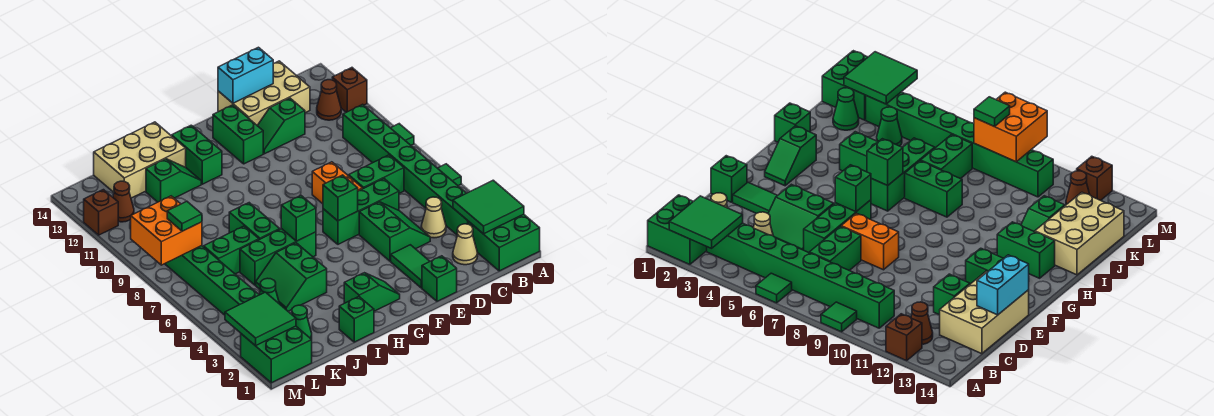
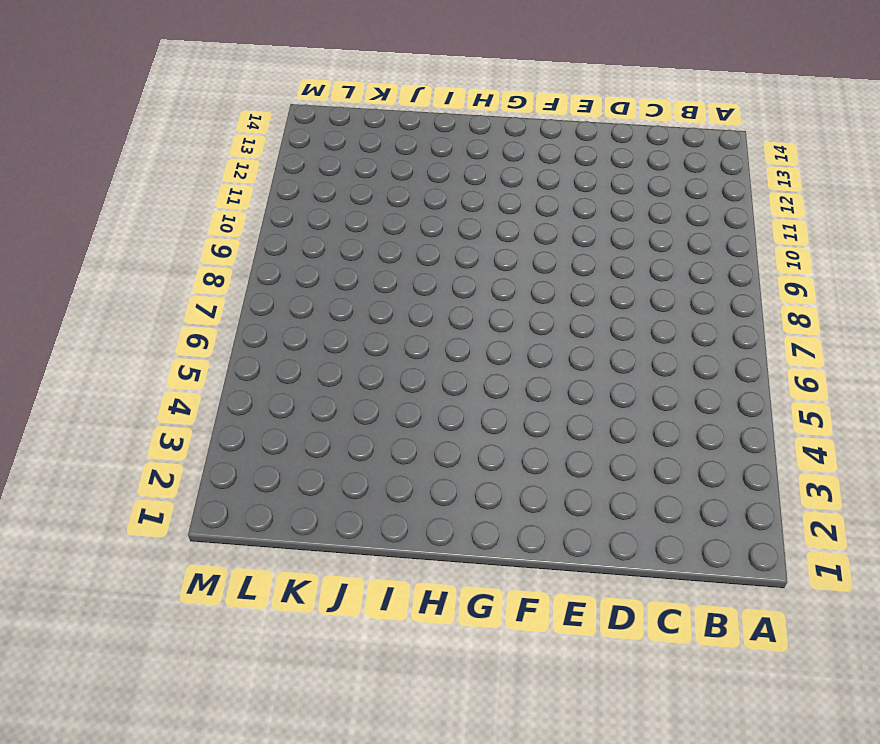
none -> green brick A1:B2 level 1
none -> green tile A6 level 1
none -> green tile A9 level 1
none -> brown brick A12 level 1

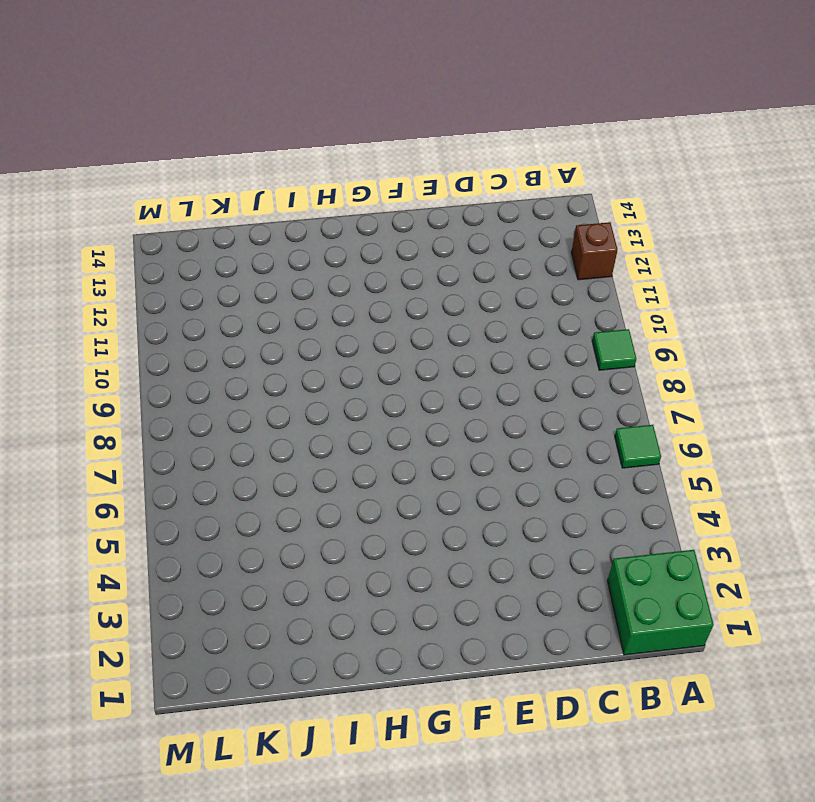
none -> green brick B3:B10 level 1
none -> brown cone B12 level 1
none -> tan cone C2 level 1
none -> tan cone C4 level 1

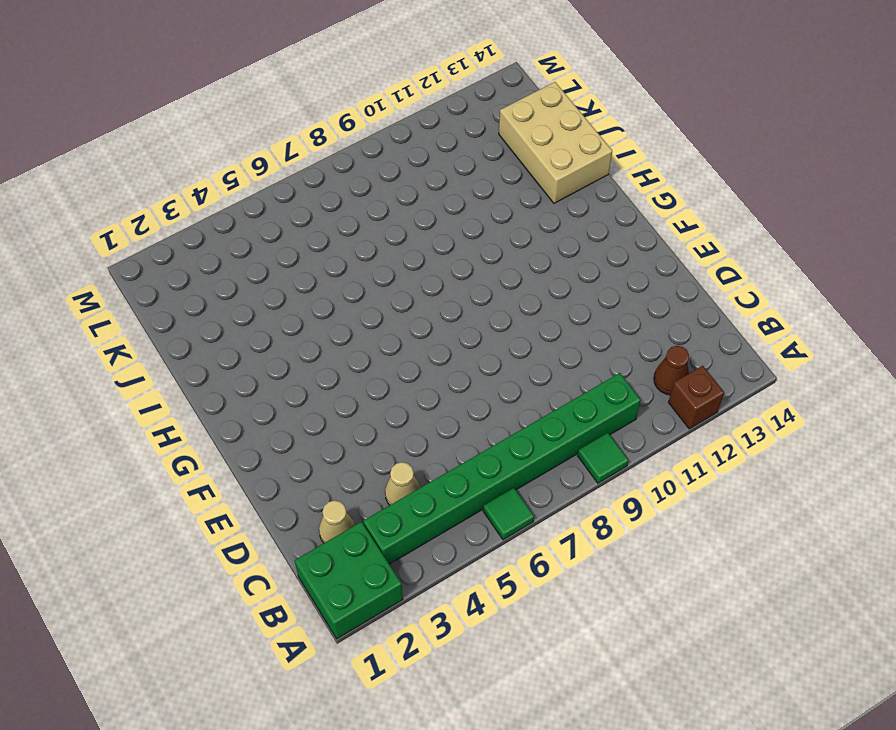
none -> green brick C7:D7 level 1
none -> tan brick C13:E14 level 1
none -> green slope D4:E5 level 1 top E
none -> green brick D6:F6 level 1

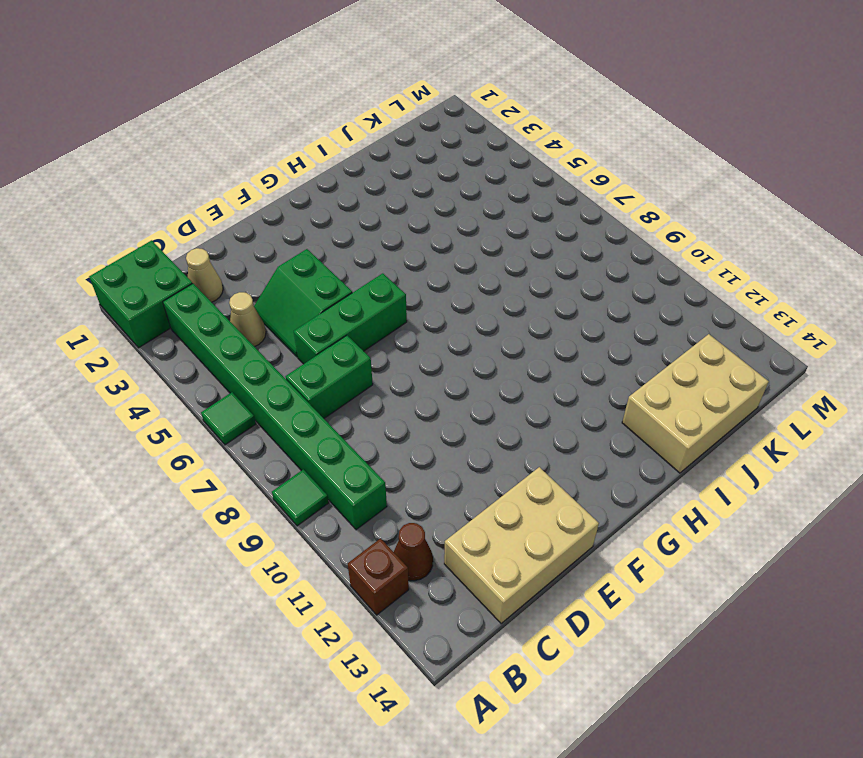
none -> green slope D12:E12 level 1 top D
none -> green brick E1 level 1
none -> green tile E2:E3 level 1
none -> orange brick E7:E8 level 1

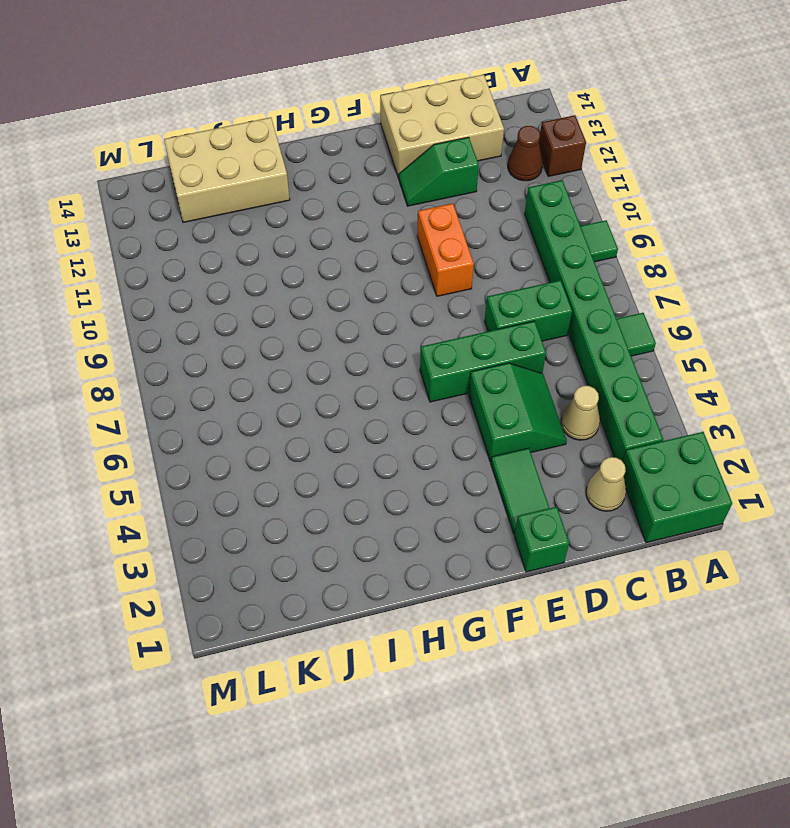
orange brick E9:E10 level 1 -> orange brick E7:E8 level 1
none -> green brick F12:F13 level 1
none -> green slope G2:H2 level 1 top H
none -> green brick H6:J6 level 1
none -> green brick H12:H13 level 1

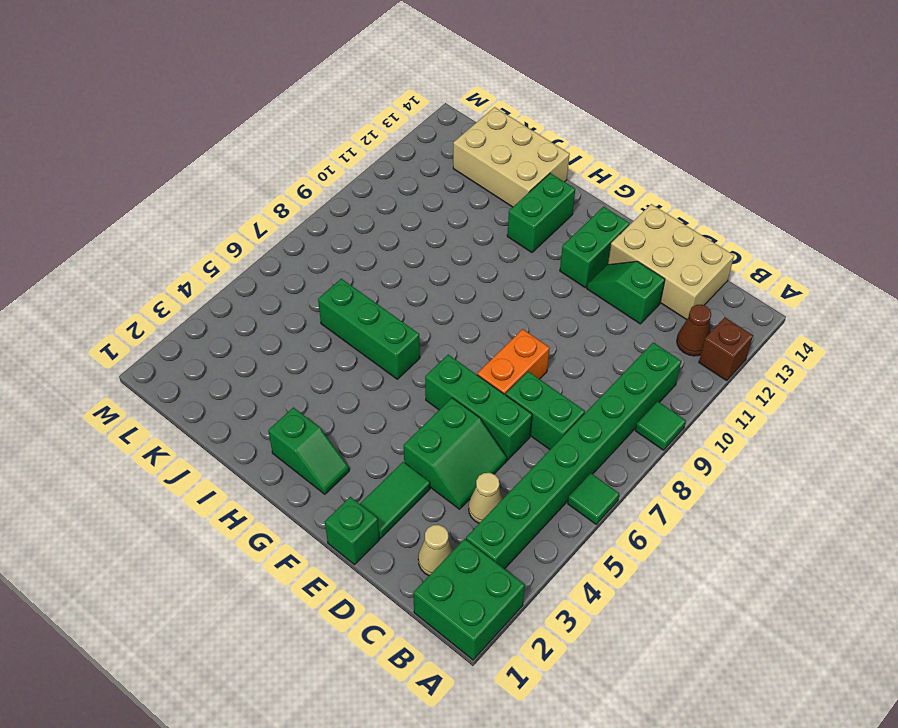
none -> green brick I1 level 1
none -> green slope I4:J5 level 1 top I
none -> green brick I7:I8 level 1
none -> green slope I12:J12 level 1 top J

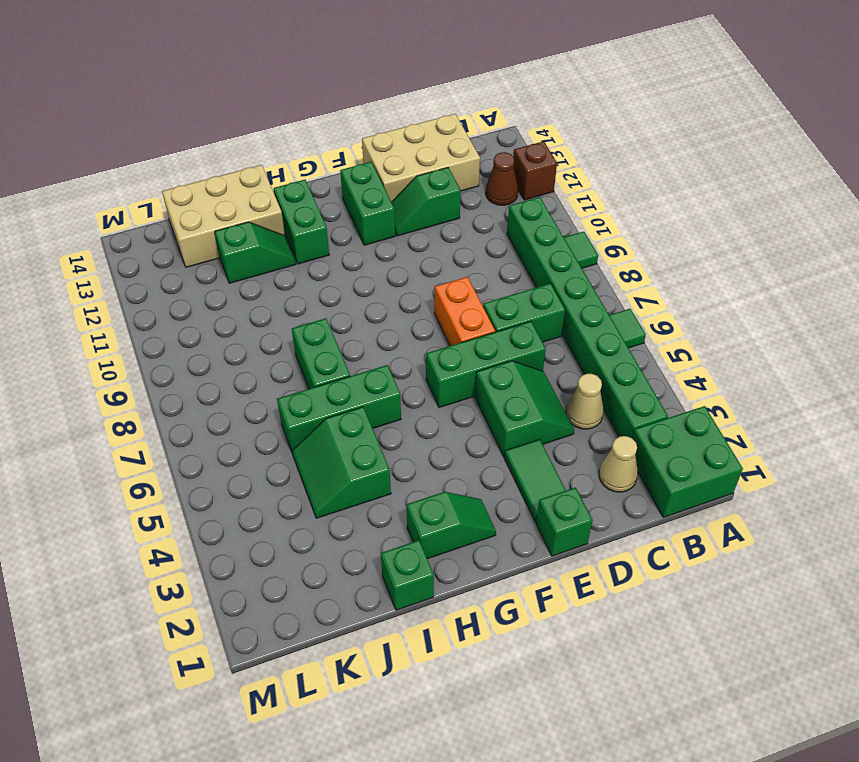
none -> green brick J7:K7 level 1
none -> green cone K2 level 1
none -> green cone K4 level 1
none -> green brick L1:M2 level 1

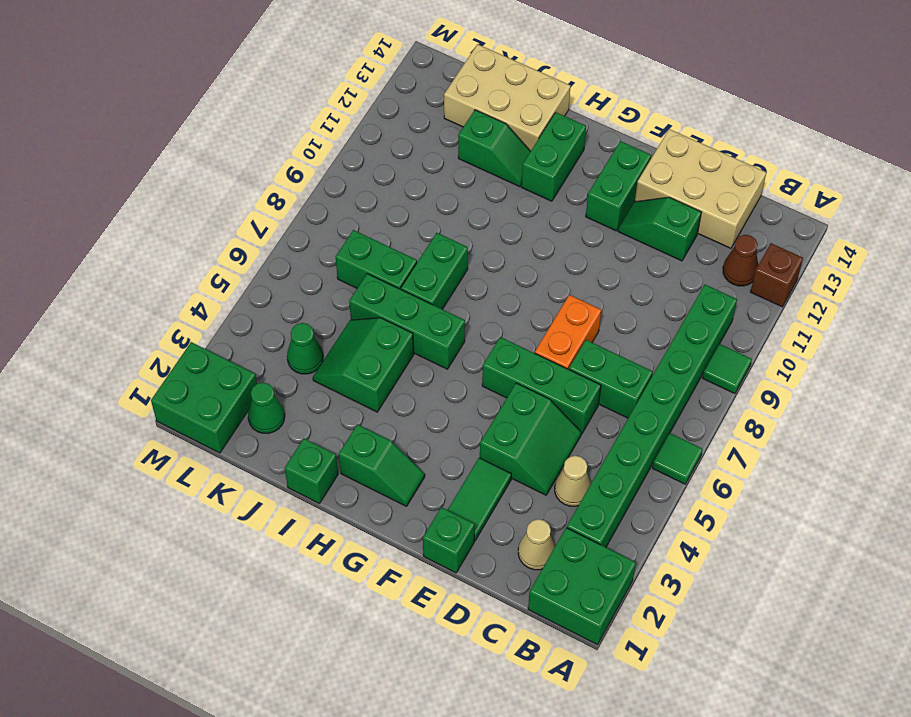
none -> green brick L3:L10 level 1
none -> brown cone L12 level 1
none -> brown brick M12 level 1
none -> green tile A2:B3 level 2

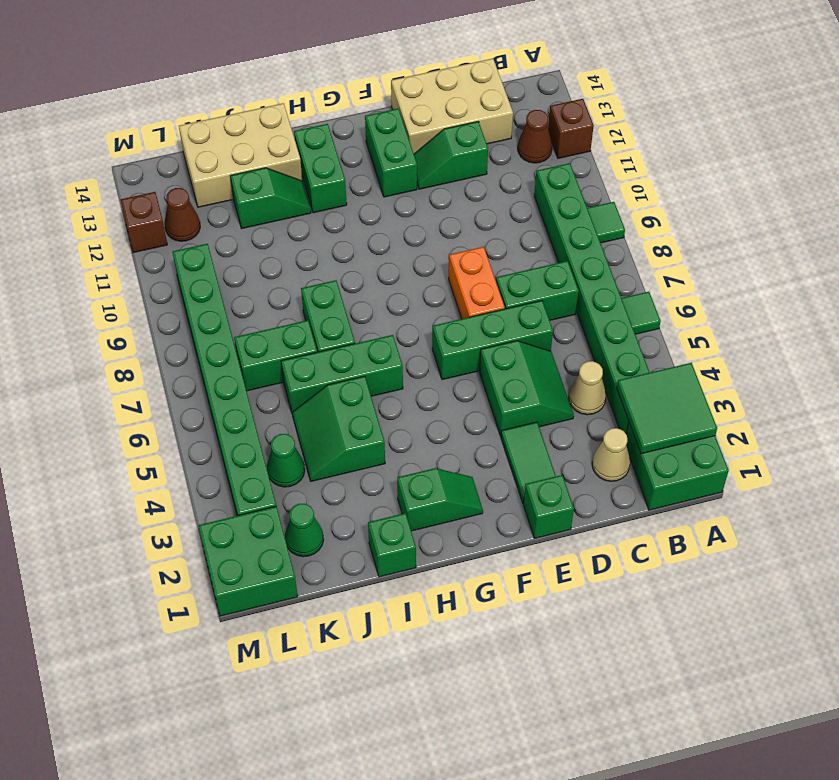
none -> cyan brick D14:E14 level 2
none -> green brick F6 level 2
none -> green brick H6 level 2
none -> green tile L2:M3 level 2

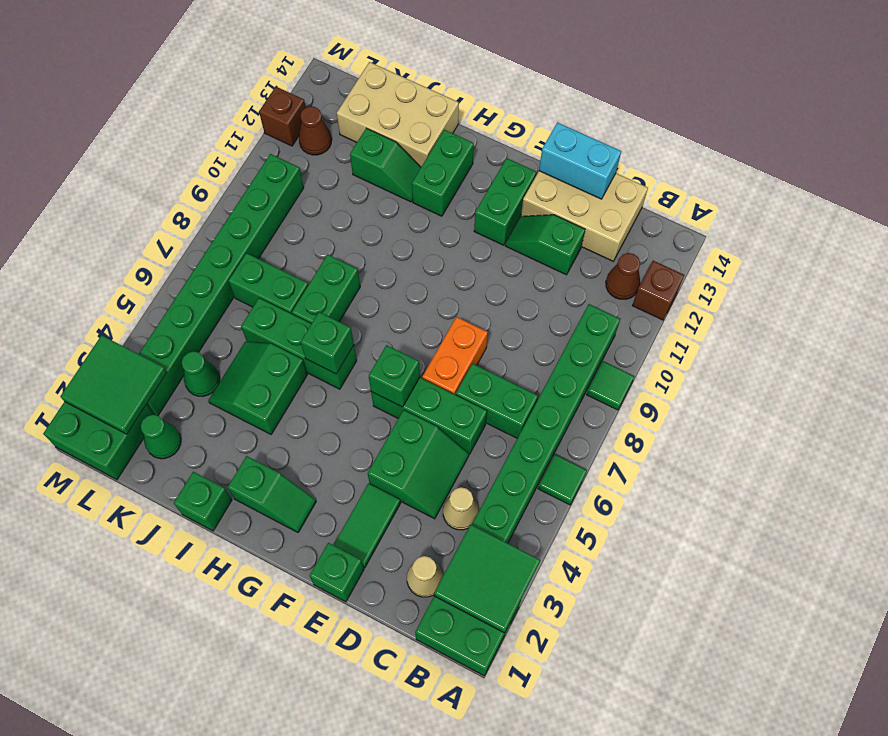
none -> orange brick L8:M9 level 2
none -> green tile L8 level 3

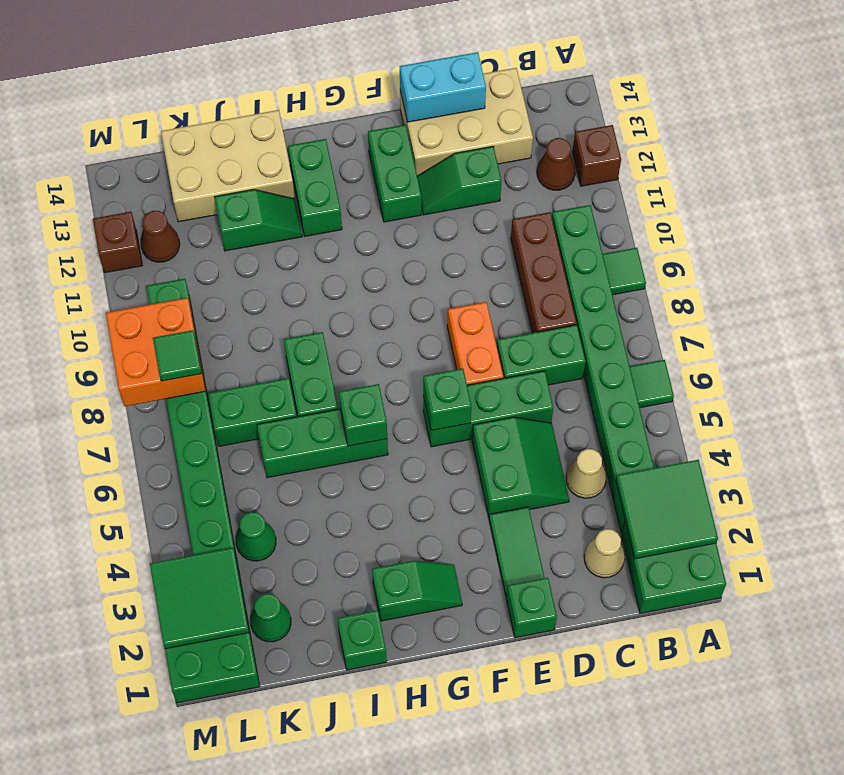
brown brick C8:C10 level 1 -> none
none -> green slope I4:J5 level 1 top I

